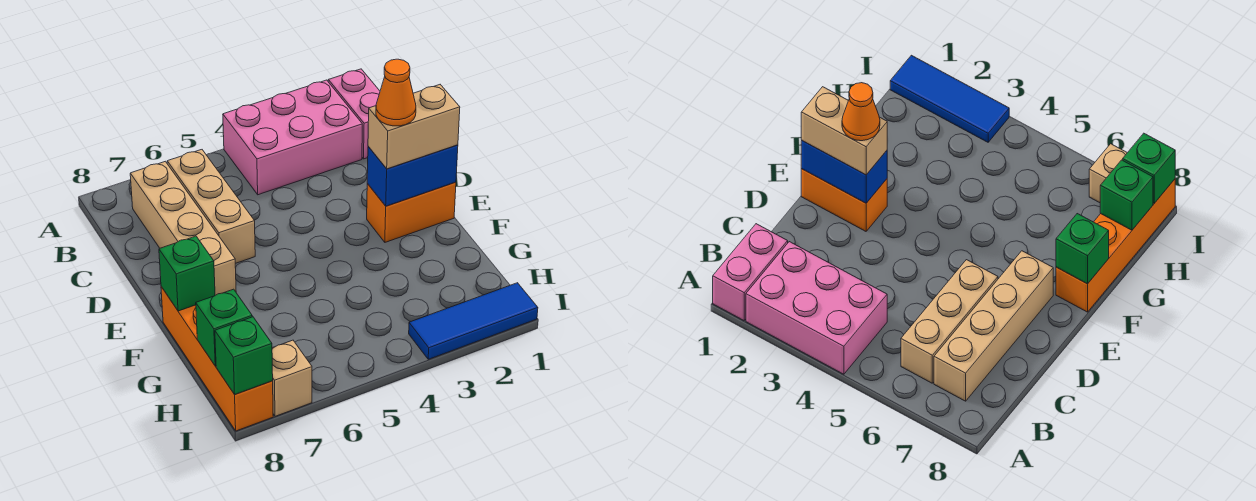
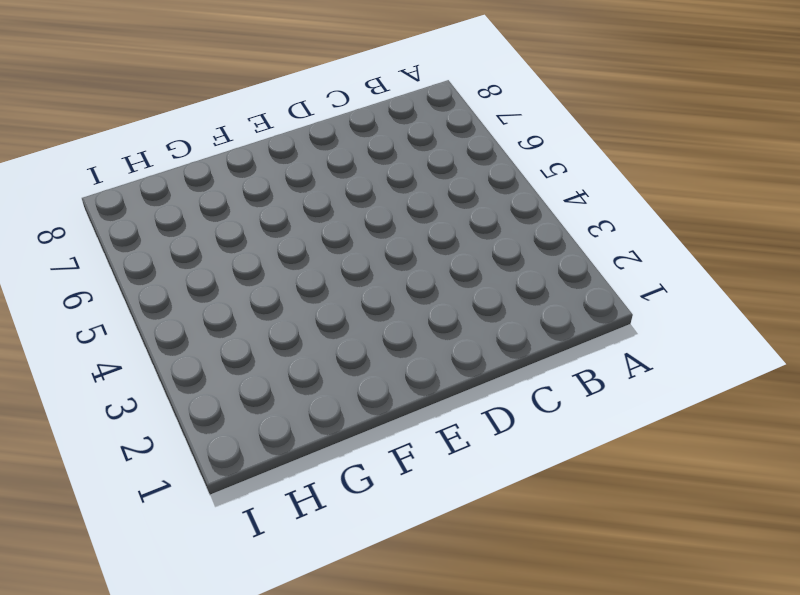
none -> pink brick A1:B1 level 1
none -> pink brick A2:B4 level 1
none -> tan brick B6:D6 level 1

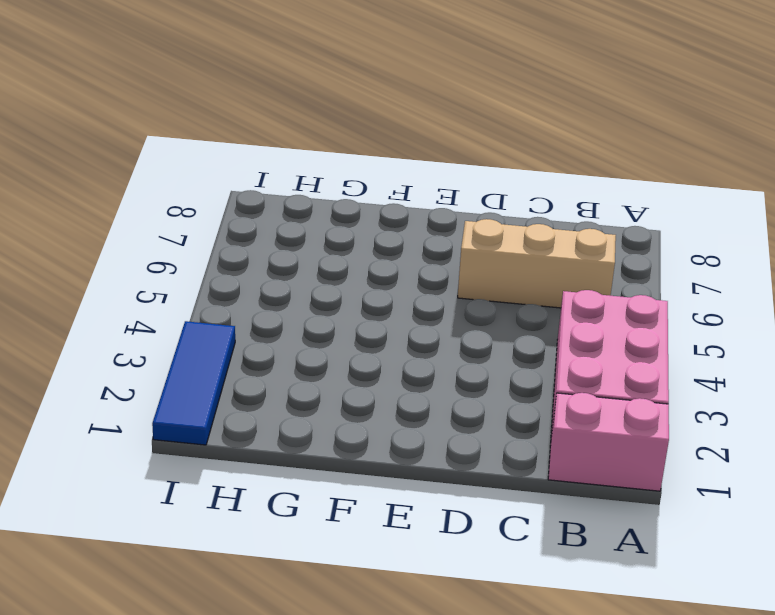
none -> tan brick B7:E7 level 1
none -> orange brick E1:E2 level 1
none -> orange brick F8:I8 level 1

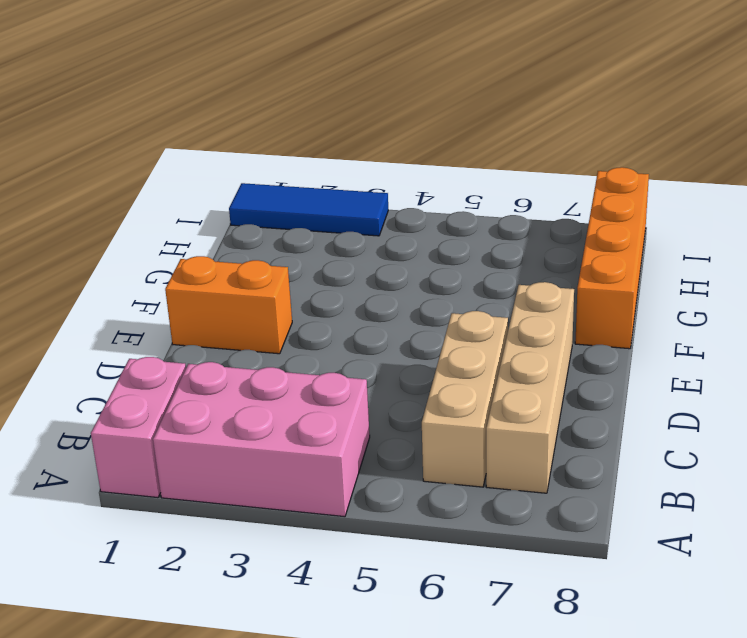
none -> tan brick I7 level 1
none -> blue brick E1:E2 level 2
none -> green brick F8 level 2

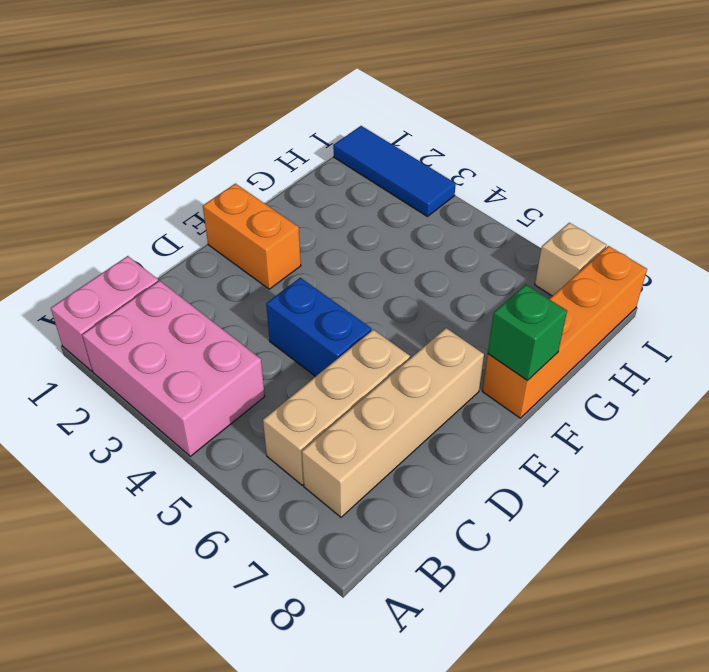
blue brick D4:D5 level 1 -> blue brick E1:E2 level 2
none -> green brick H8 level 2
none -> green brick I8 level 2
none -> tan brick E1:E2 level 3

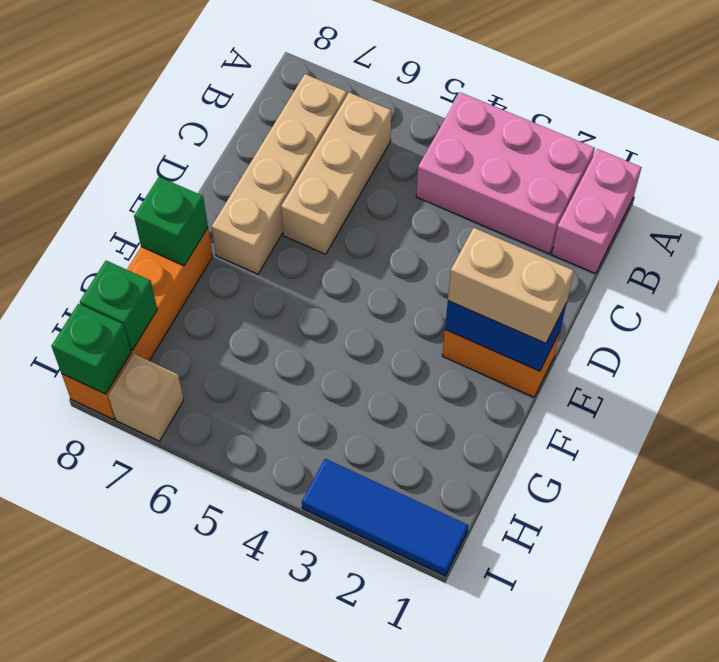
none -> orange cone E2 level 4

